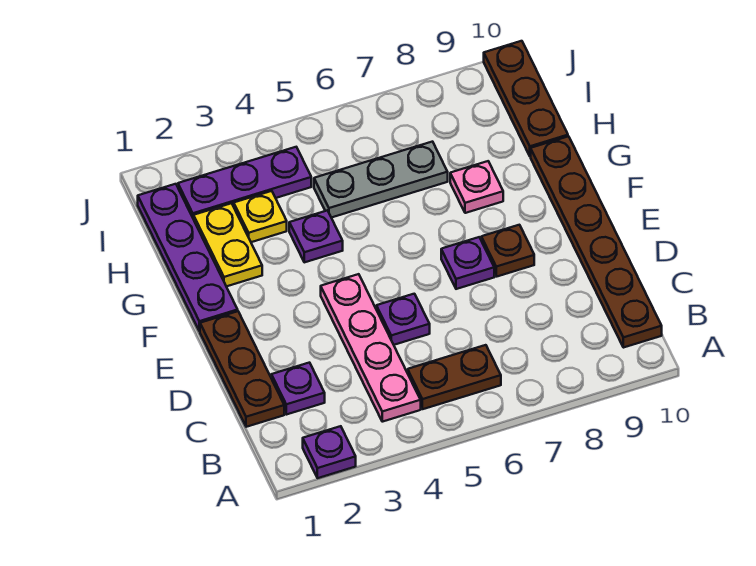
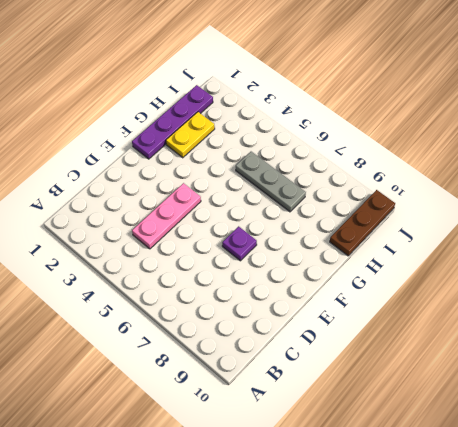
pink plate C4:E4 level 1 -> pink plate B4:E4 level 1
none -> purple plate A2 level 1
none -> brown plate B5:B6 level 1
none -> brown plate B10:G10 level 1

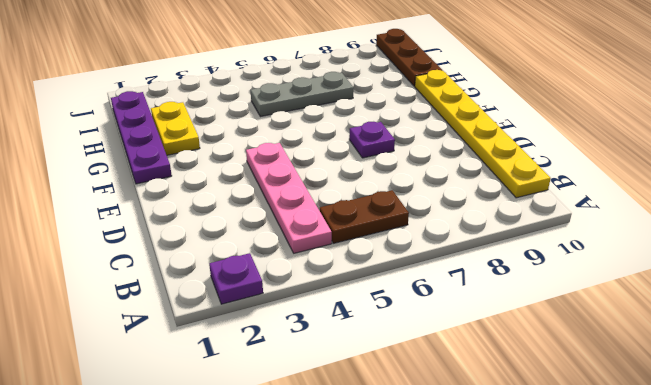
yellow plate B10:G10 level 1 -> brown plate B10:G10 level 1
none -> brown plate C1:E1 level 1
none -> purple plate C2 level 1
none -> purple plate D5 level 1

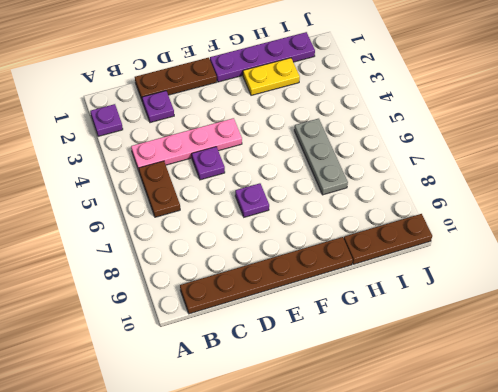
none -> brown plate E8 level 1
none -> purple plate G4 level 1
none -> pink plate G8 level 1

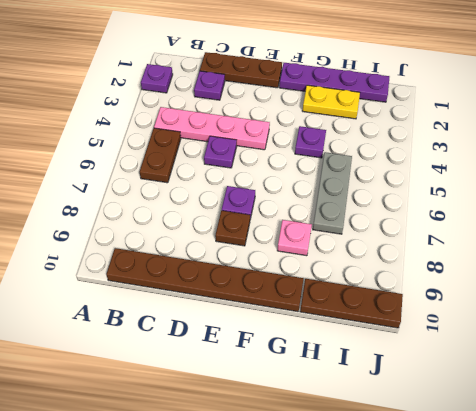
none -> yellow plate H3 level 1
none -> purple plate I2:I4 level 1

